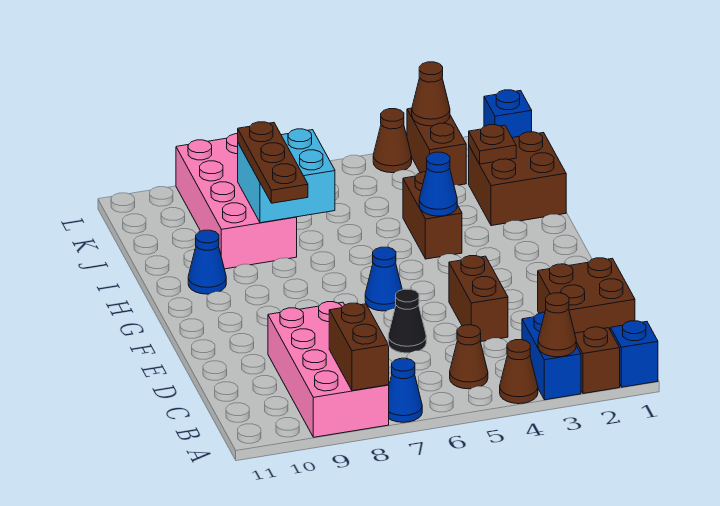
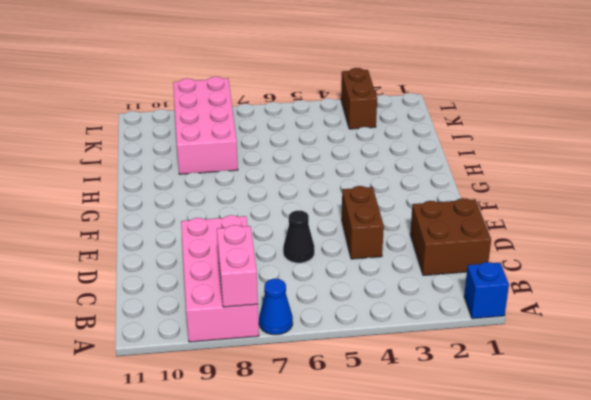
pink brick A8:B8 level 2 -> brown brick A8:B8 level 2
none -> brown brick A2 level 1
none -> blue brick A3:B3 level 1
none -> brown cone A4 level 1

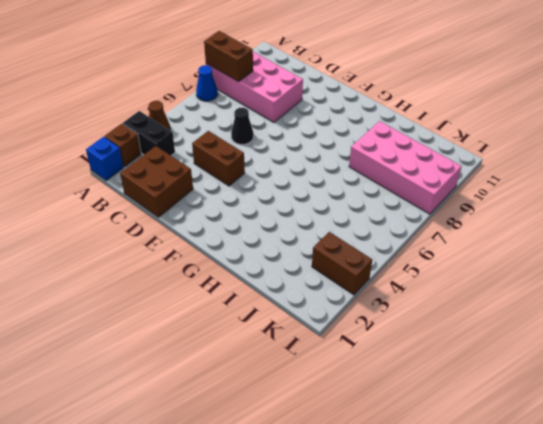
black brick A3:B3 level 1 -> blue brick A3:B3 level 1
none -> brown cone B5 level 1
none -> blue cone F6 level 1
none -> brown brick H4:I4 level 1

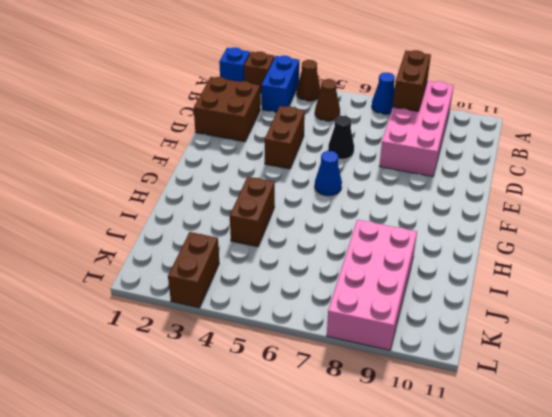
none -> blue cone H10 level 1
none -> brown brick I1:J2 level 1
none -> blue brick L1 level 1

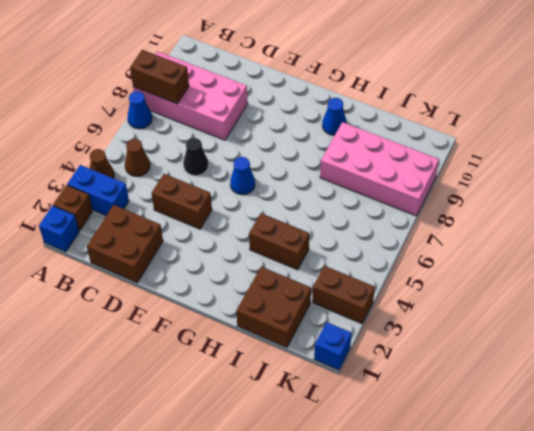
none -> brown cone L4 level 1
none -> brown cone A3 level 2
none -> blue cone H4 level 2

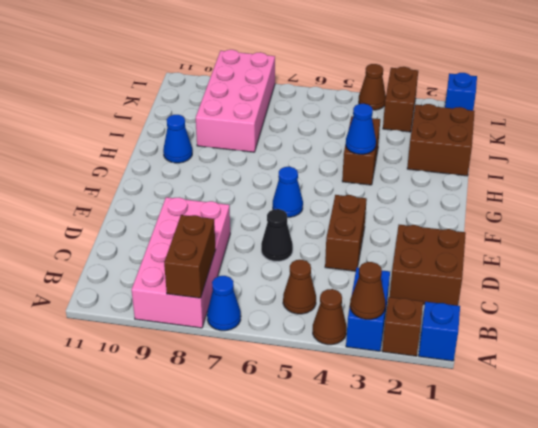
none -> cyan brick I7:J8 level 2
none -> brown plate J2 level 2
none -> brown cone L3 level 2

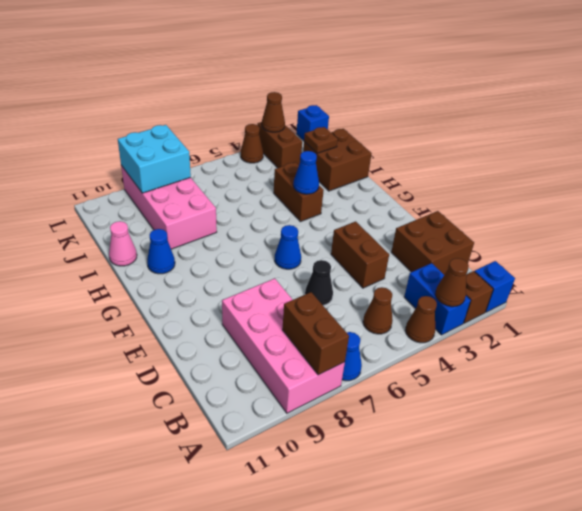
pink cone I11 level 1 -> none
cyan brick K8:L9 level 2 -> cyan brick I7:J8 level 2
none -> brown plate H8:J8 level 3

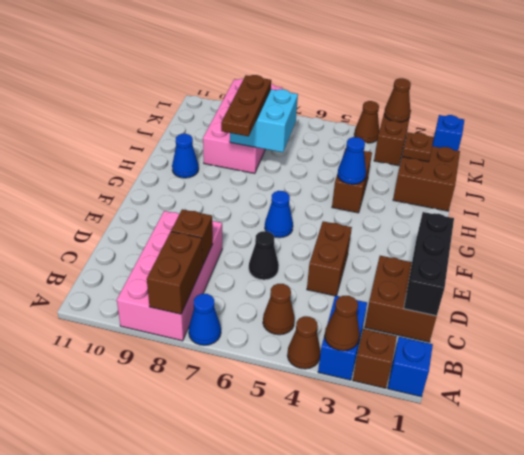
black brick C1:E1 level 2 -> none
brown brick C8 level 2 -> none

